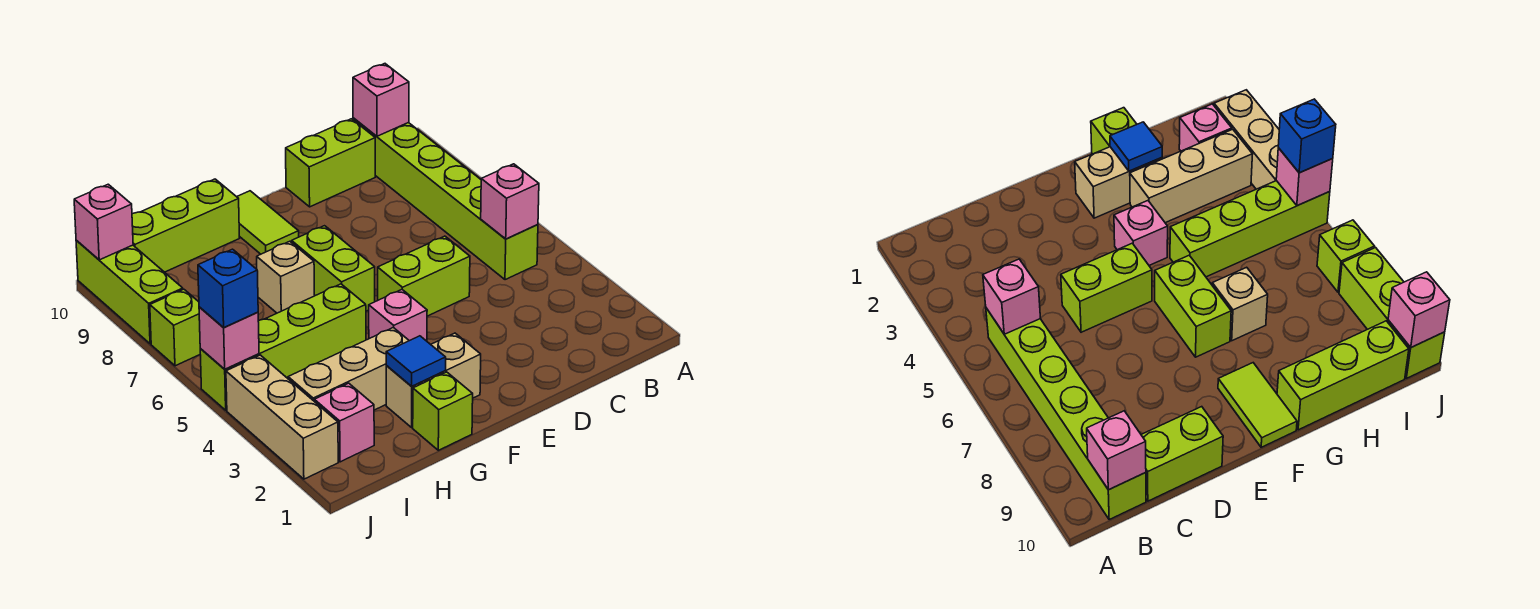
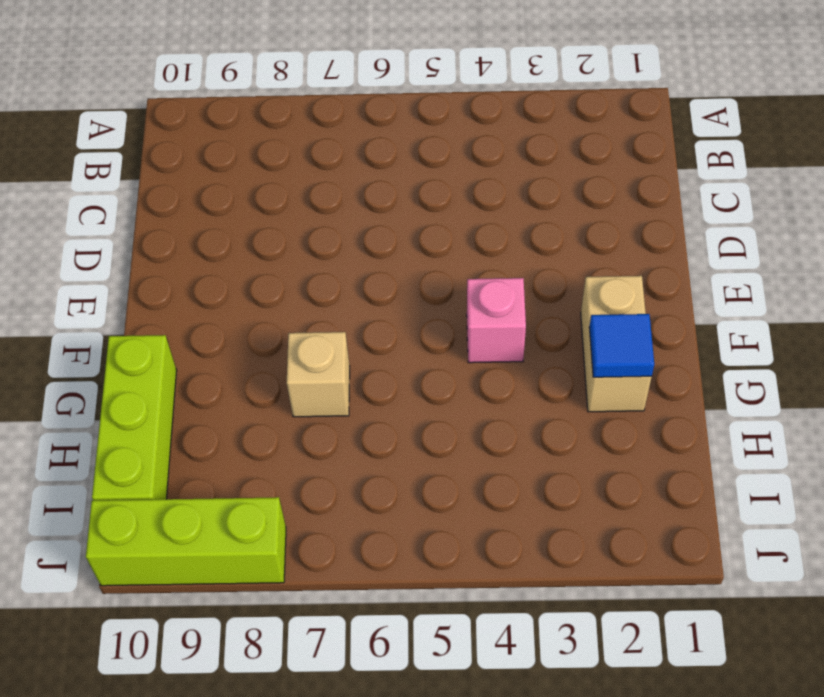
none -> lime brick B5:B10 level 1
none -> lime brick C10:D10 level 1
none -> lime brick D5:E5 level 1

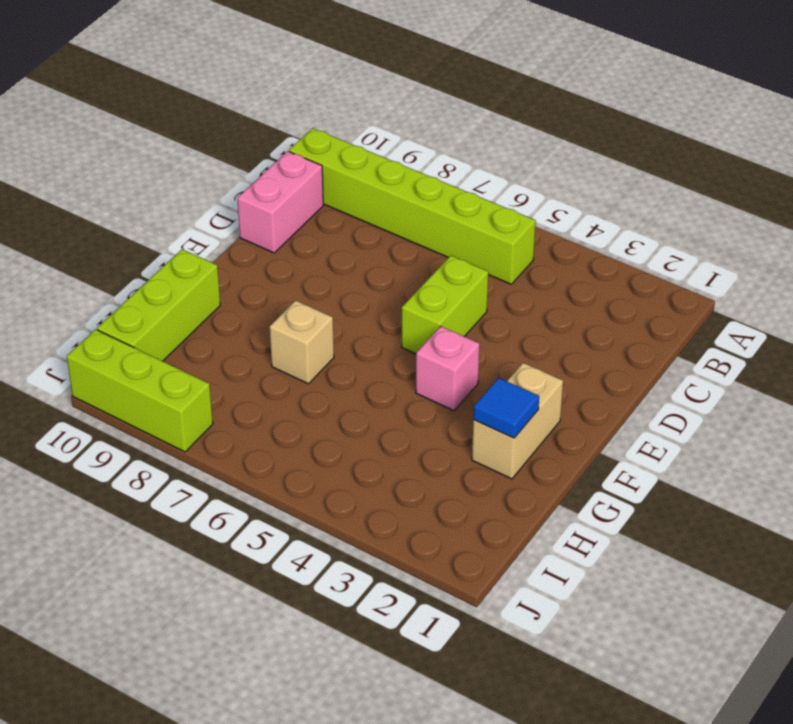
pink brick C10:D10 level 1 -> lime brick C10:D10 level 1
none -> lime brick F6:F7 level 1
none -> lime tile F9:F10 level 1
none -> lime brick G1 level 1

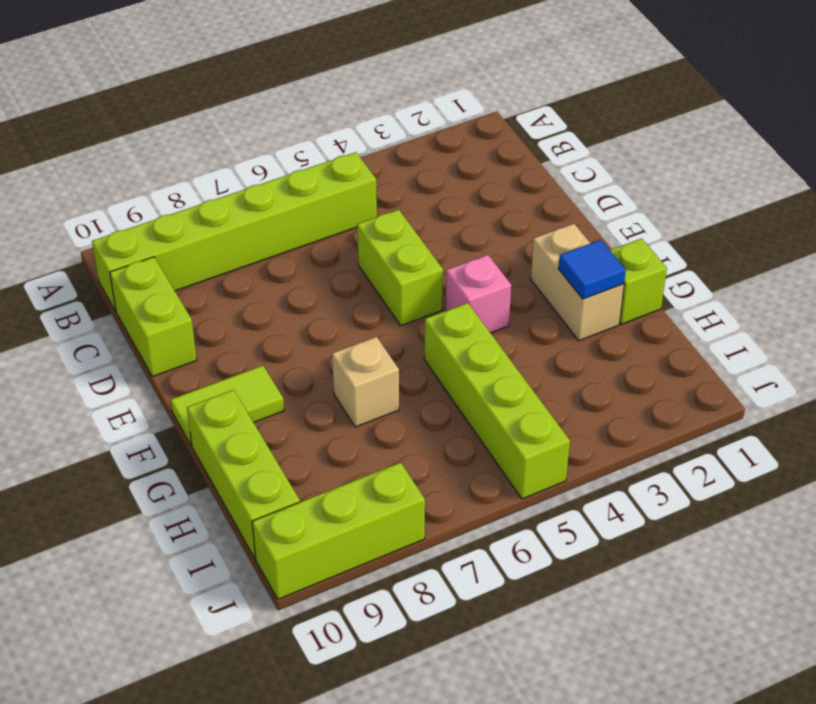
none -> lime brick F6:F7 level 1
none -> tan brick G3:I3 level 1
none -> pink brick I2 level 1

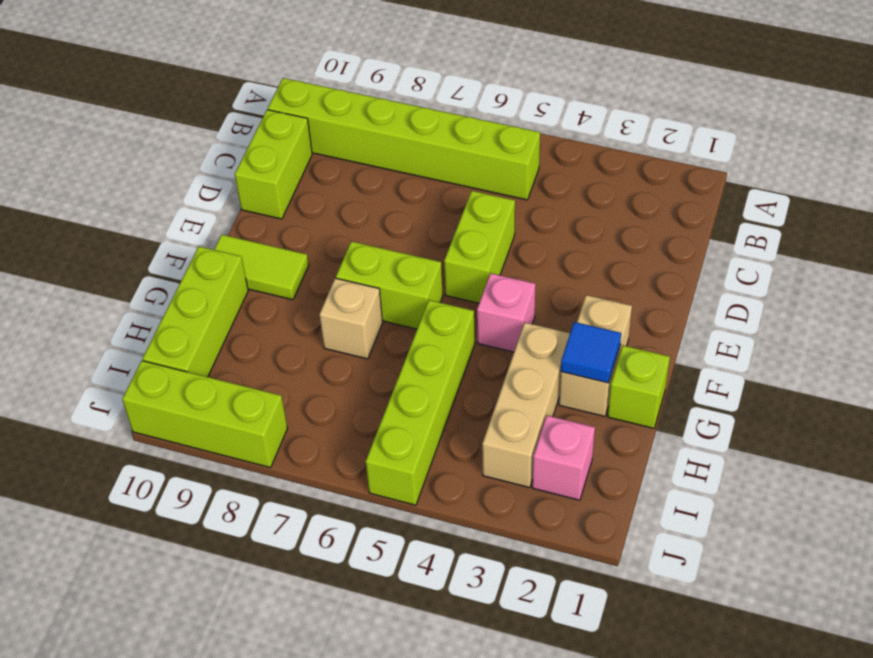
none -> tan brick J2:J4 level 1
none -> lime brick J7 level 1
none -> pink brick B5 level 2

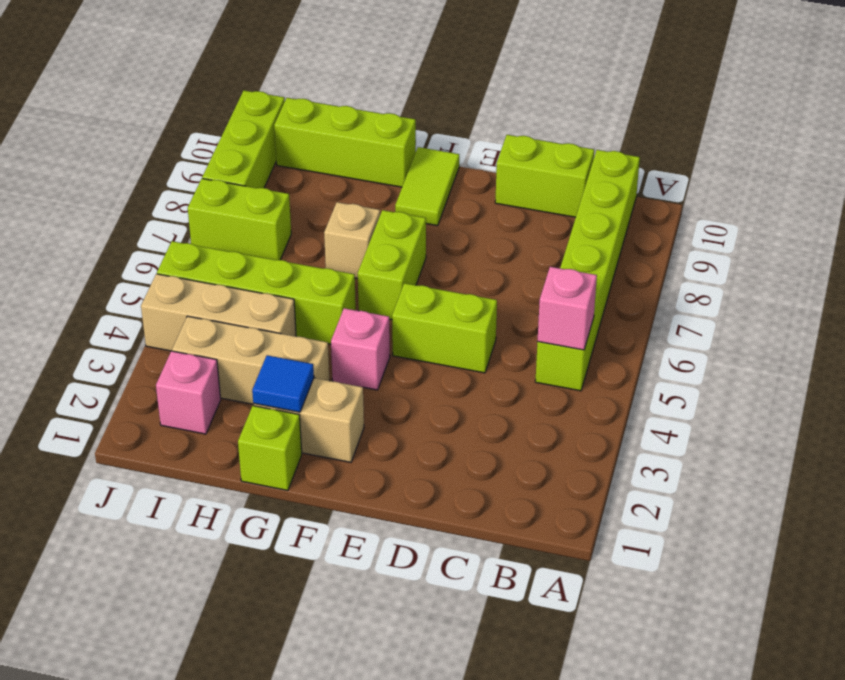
tan brick H4:J4 level 1 -> tan brick J2:J4 level 1
lime brick I7:J7 level 1 -> lime brick J7 level 1
none -> pink brick B10 level 2
none -> pink brick J5 level 2
none -> pink brick J10 level 2

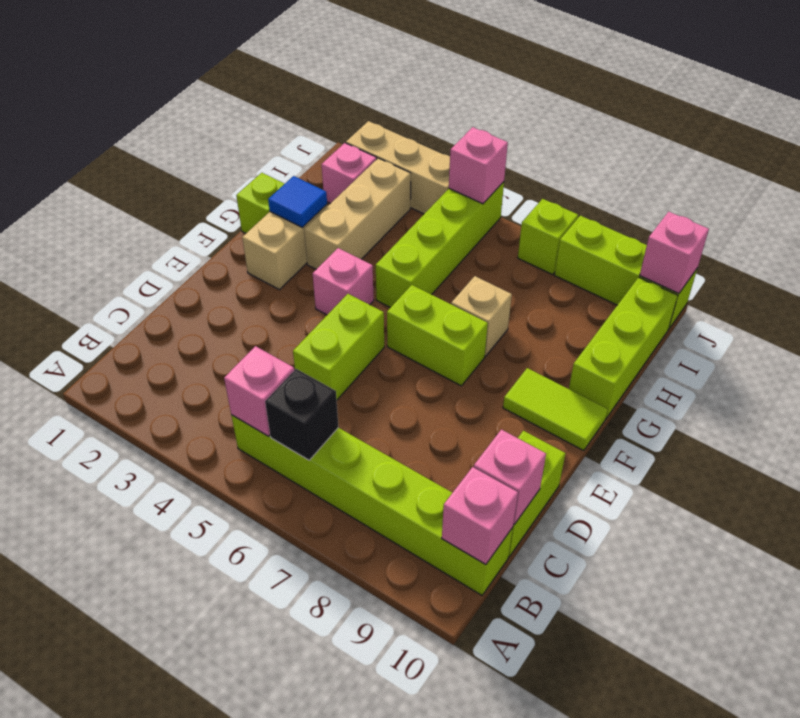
black brick B6 level 2 -> none
pink brick C10 level 2 -> none
none -> blue brick J5 level 3

